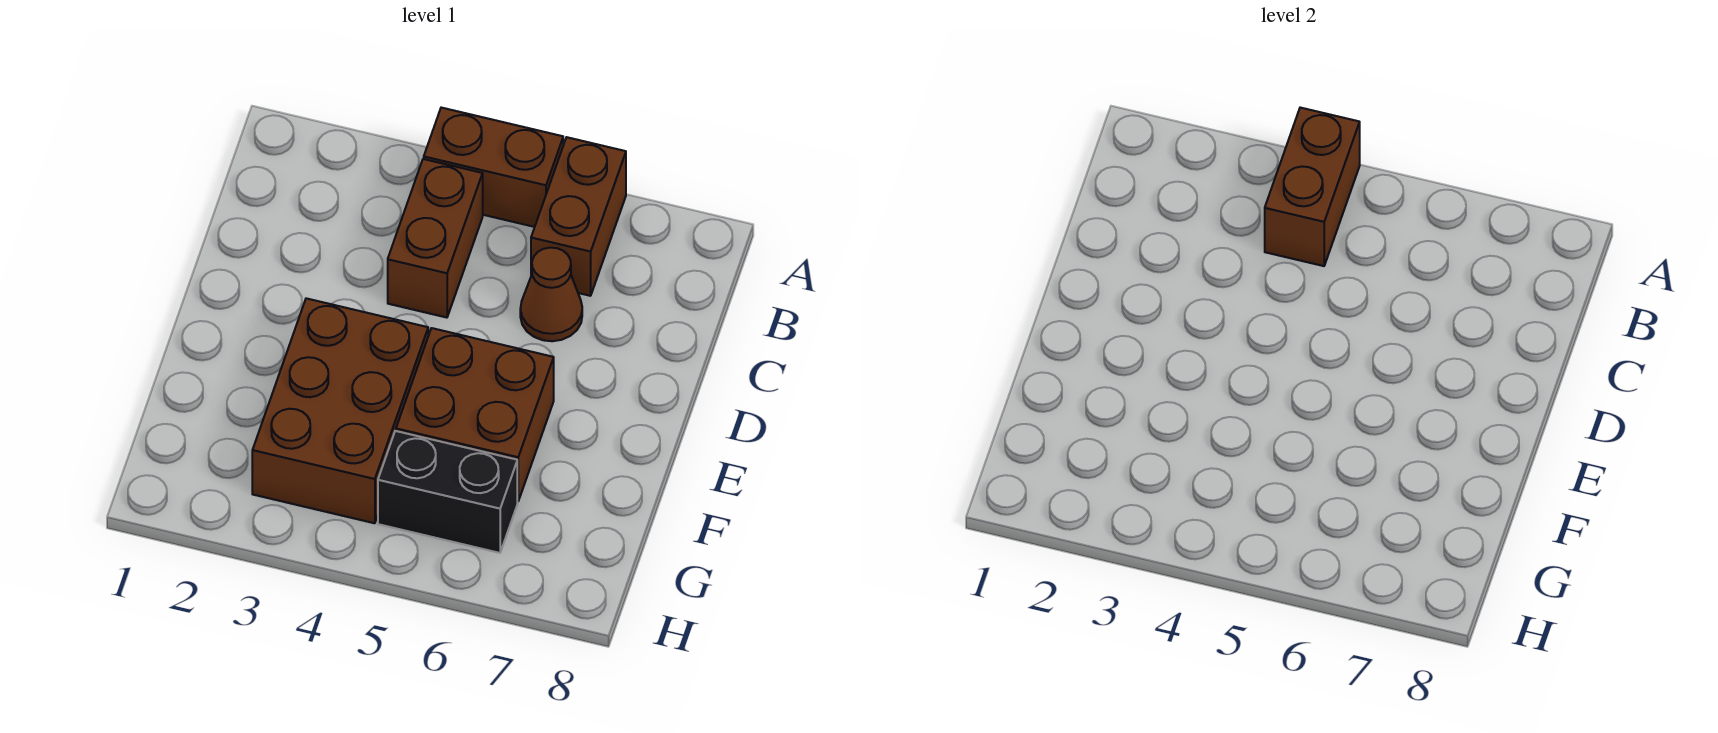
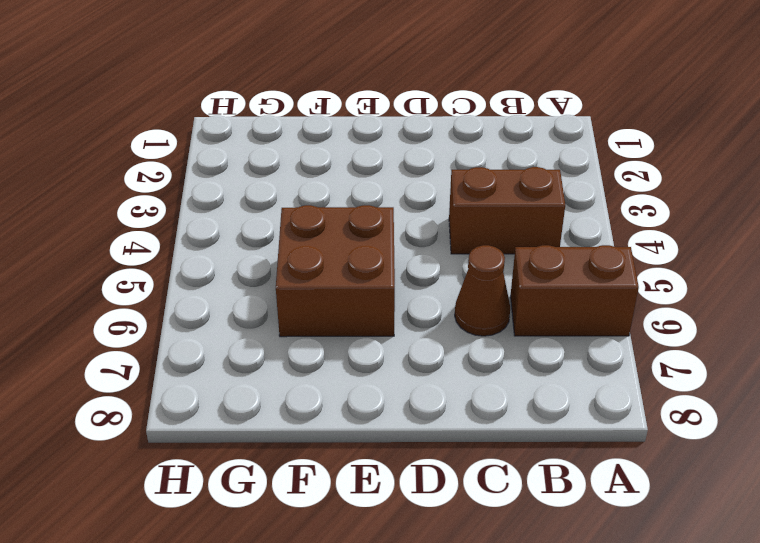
none -> brown brick A4:A5 level 1
none -> brown brick E3:G4 level 1

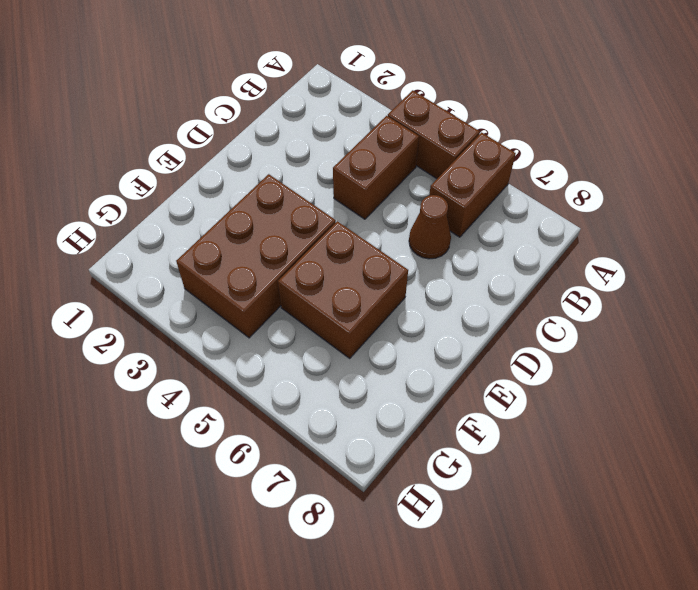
none -> black brick G5:G6 level 1
none -> brown brick A4:B4 level 2

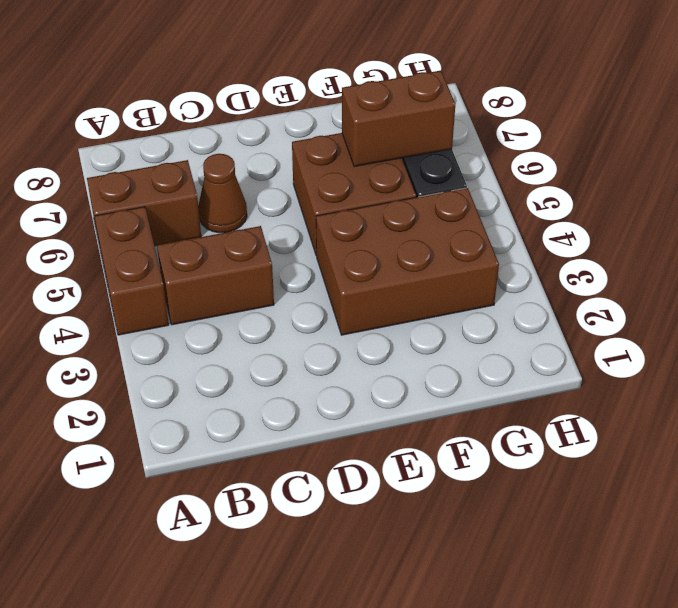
brown brick F6:G6 level 2 -> brown brick A4:B4 level 2

